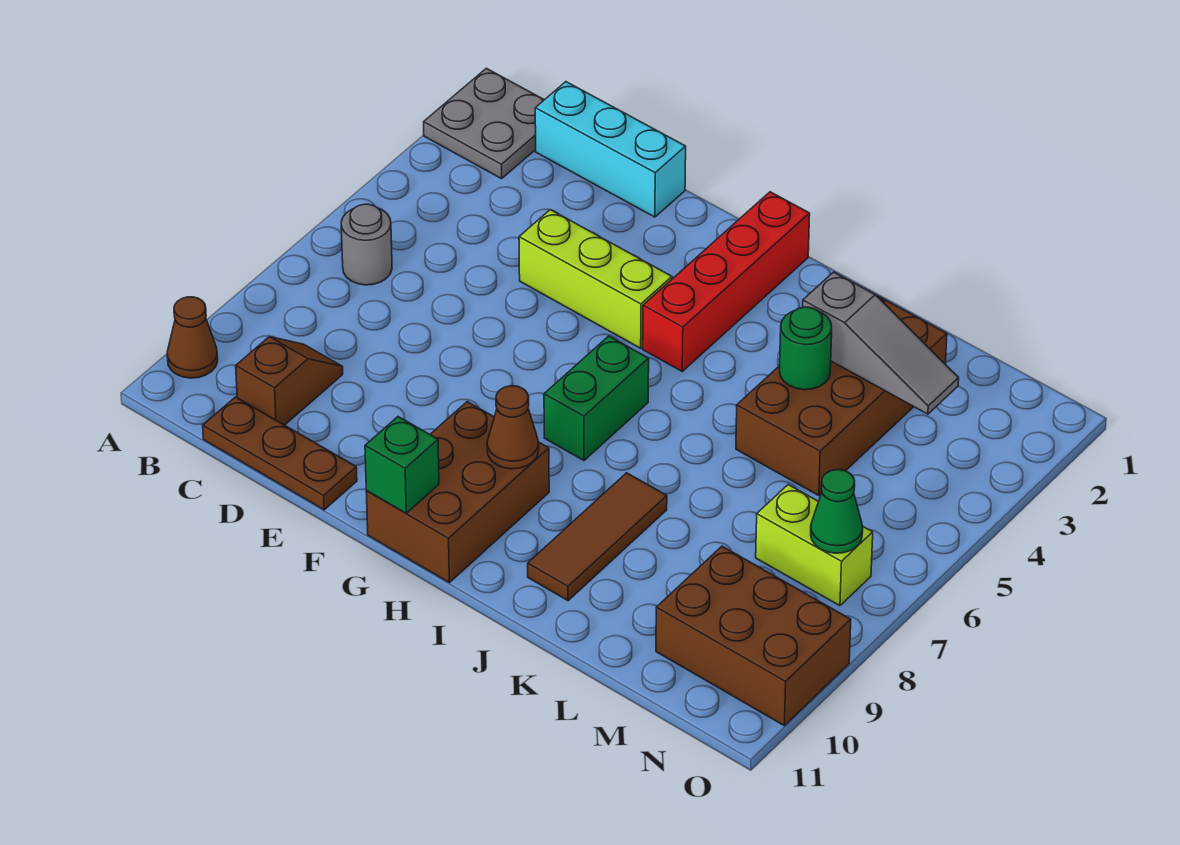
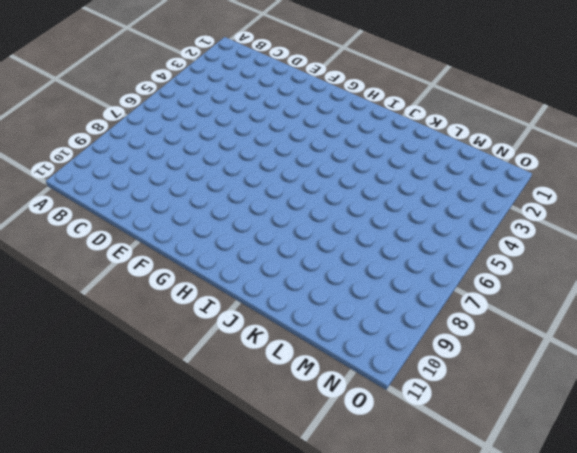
none -> grey plate A1:B2 level 1
none -> brown cone A10 level 1
none -> grey round brick B6 level 1

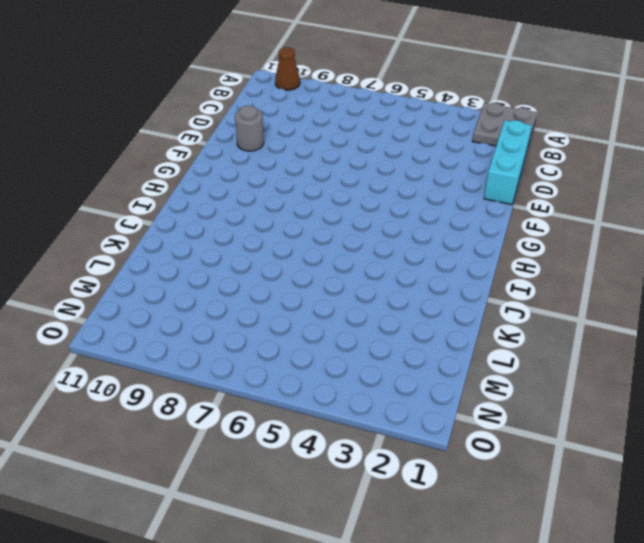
grey round brick E10 level 1 -> grey round brick B6 level 1
none -> brown slope C9:C10 level 1 top 10
none -> brown plate C11:E11 level 1
none -> lime brick E4:G4 level 1

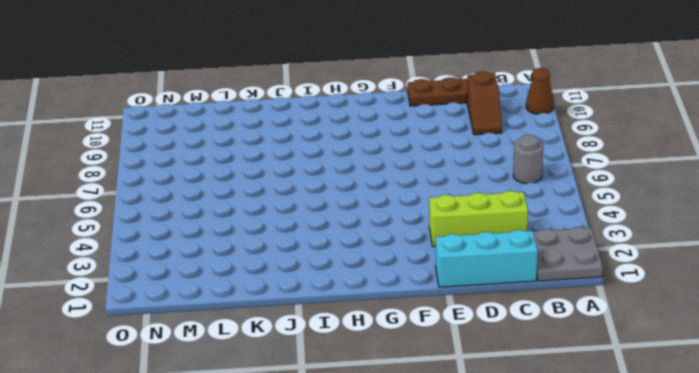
lime brick C3:E3 level 1 -> lime brick E4:G4 level 1
none -> brown brick G9:H11 level 1
none -> red brick H1:H4 level 1
none -> green brick H6:H7 level 1

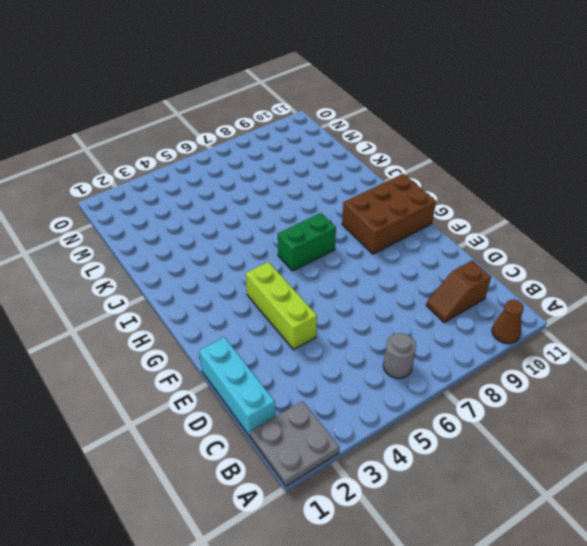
none -> brown plate C11:E11 level 1
none -> red brick H1:H4 level 1
none -> brown tile J8:J10 level 1

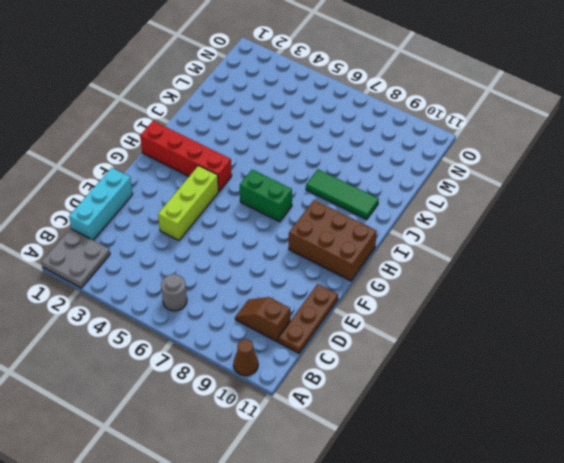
green tile J8:J10 level 1 -> brown tile J8:J10 level 1
none -> brown brick K2:L5 level 1
none -> lime brick M7:N7 level 1
none -> brown brick M9:O10 level 1

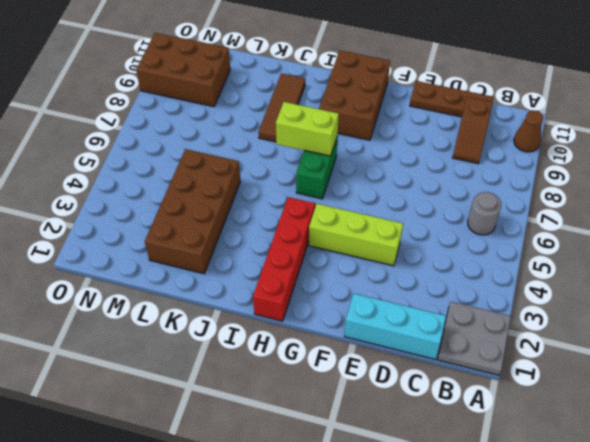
lime brick H7:I7 level 2 -> lime brick M7:N7 level 1
none -> green brick G11 level 2
none -> brown cone H9 level 2
none -> grey slope K3:M3 level 2 top K

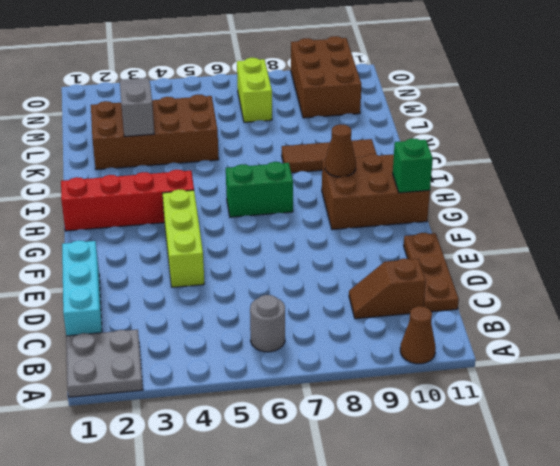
none -> green round brick K4 level 2
none -> green cone N7 level 2

